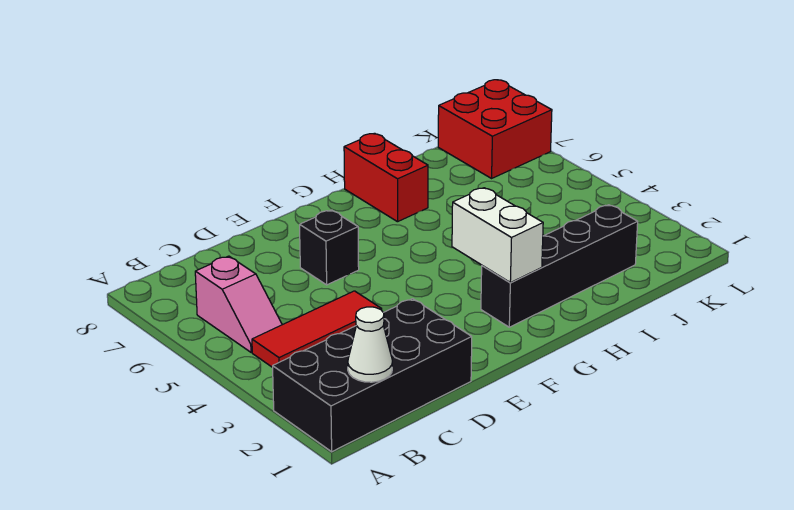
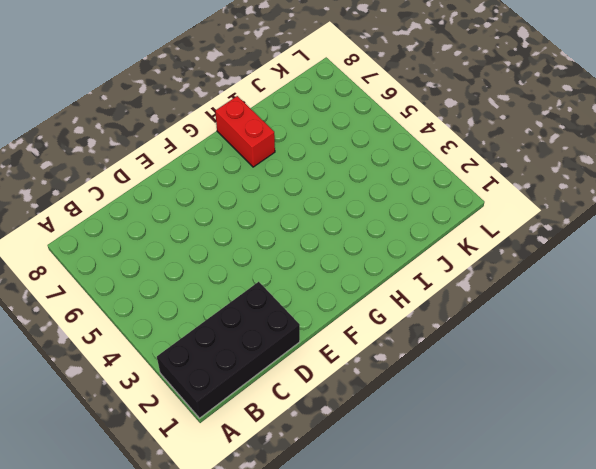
none -> red tile B4:D4 level 1
none -> pink slope B5:B6 level 1 top 6

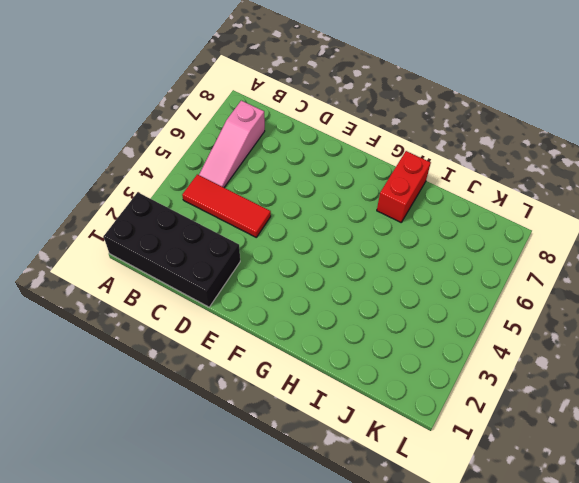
pink slope B5:B7 level 1 top 7 -> pink slope B5:B6 level 1 top 6
none -> black brick E6 level 1
none -> black brick G2:J2 level 1

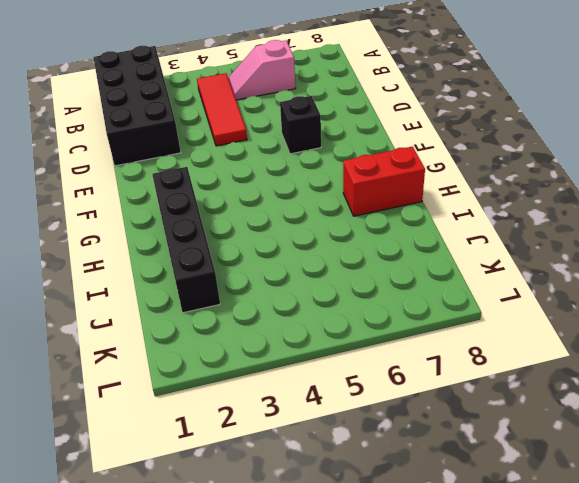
none -> red brick K7:L8 level 1
none -> white cone B1 level 2

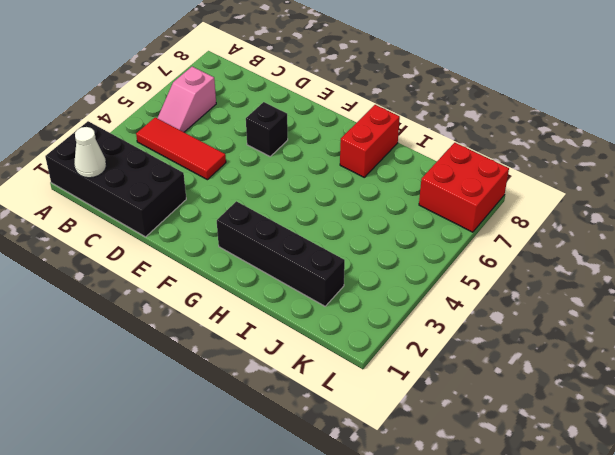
none -> white brick G2:G3 level 2

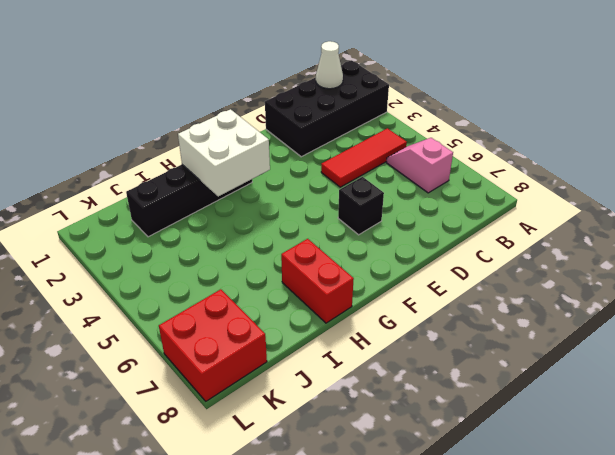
white brick G2:H3 level 2 -> white brick G2:G3 level 2

